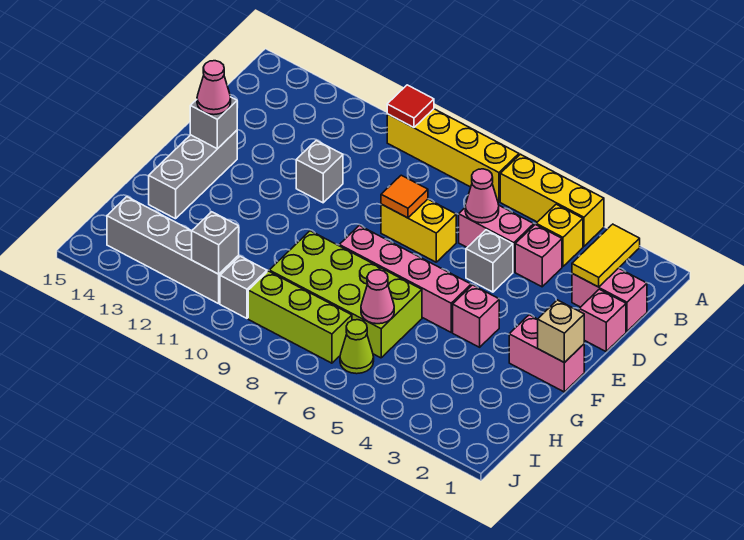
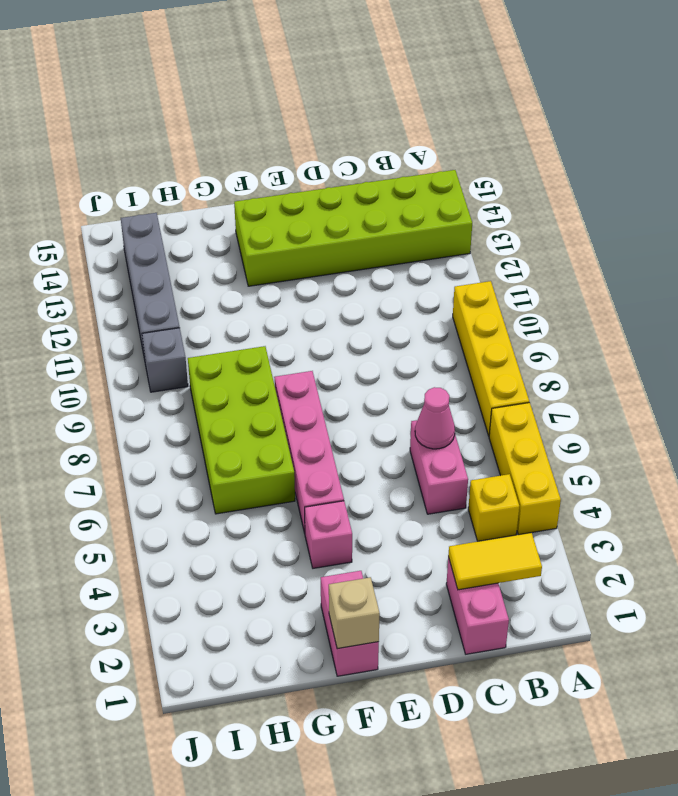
lime brick A13:F14 level 1 -> grey brick E14:G14 level 1
none -> pink brick C4 level 1
none -> pink brick D1 level 1
none -> grey brick D5 level 1

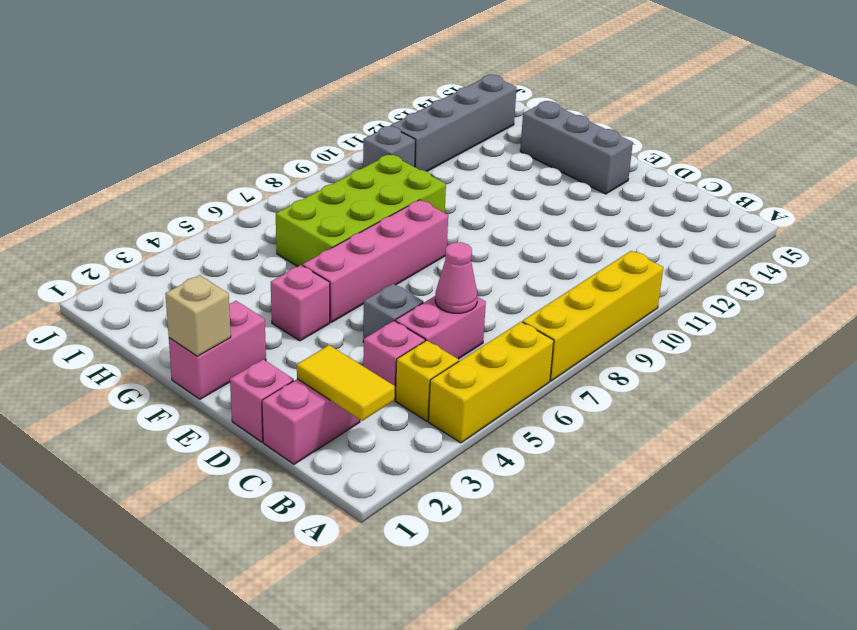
none -> yellow brick D7:D8 level 1
none -> grey brick D11 level 1
none -> lime cone I6 level 1

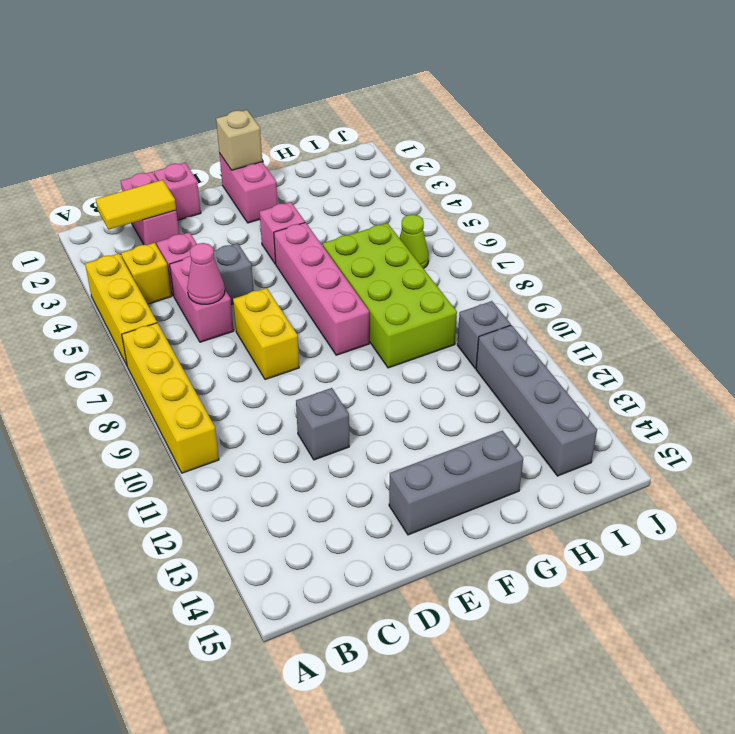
none -> lime brick I7:I9 level 1
none -> red tile A10 level 2
none -> orange tile D8 level 2

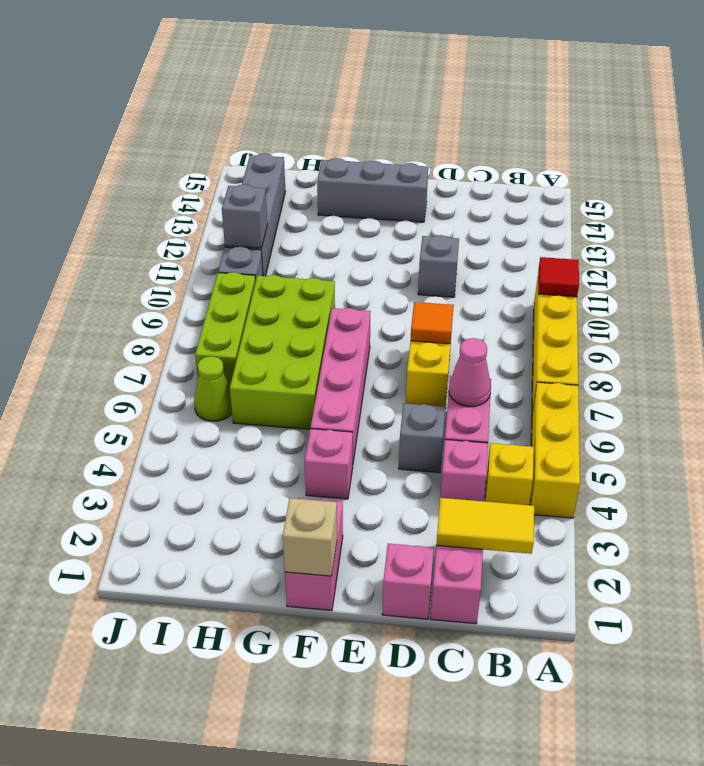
none -> grey brick E14 level 2
none -> pink cone H6 level 2
none -> pink cone E14 level 3

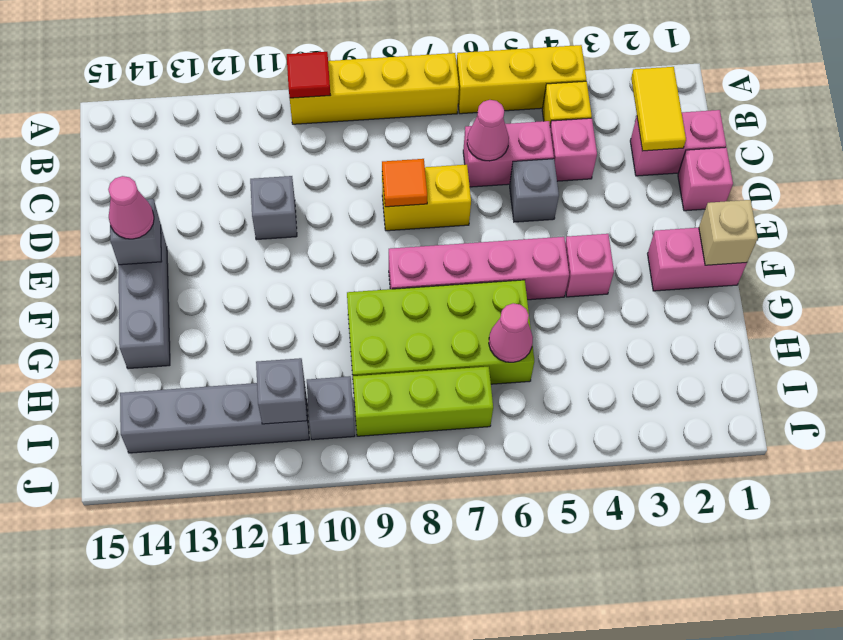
none -> lime cone I6 level 1

